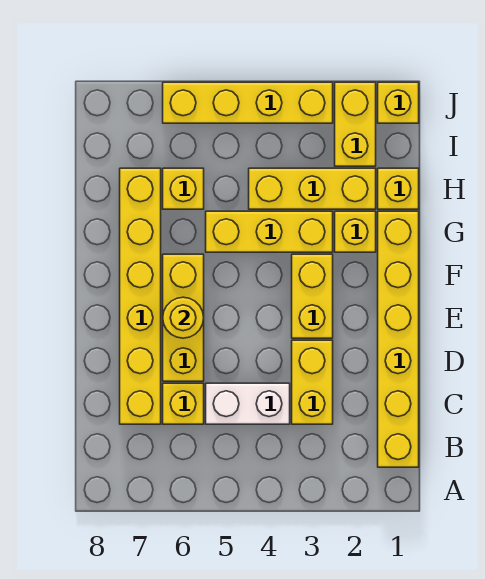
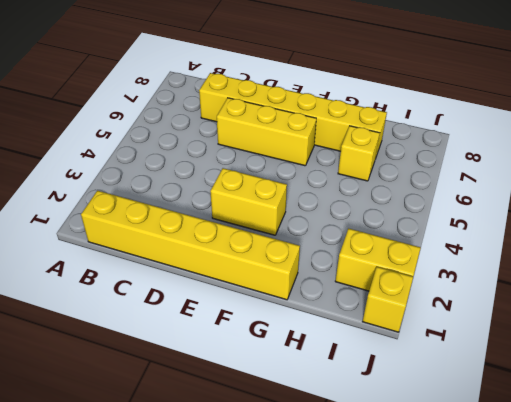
none -> yellow brick C3:D3 level 1
none -> white brick C4:C5 level 1
none -> yellow brick C6 level 1

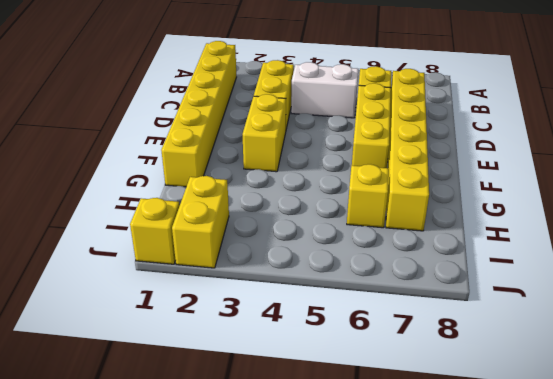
none -> yellow brick G2 level 1
none -> yellow brick G3:G5 level 1
none -> yellow brick H1 level 1

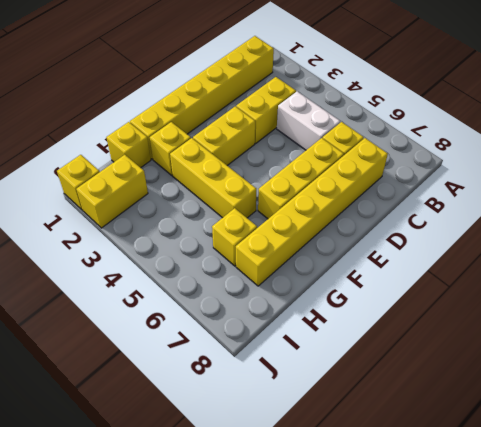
none -> yellow brick H2:H4 level 1
none -> yellow brick J3:J6 level 1
none -> yellow round brick E6 level 2

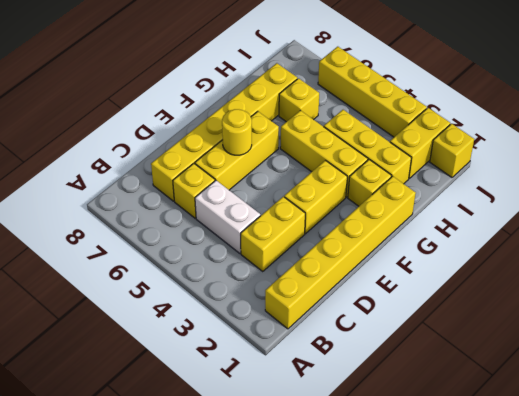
none -> yellow brick H1 level 1

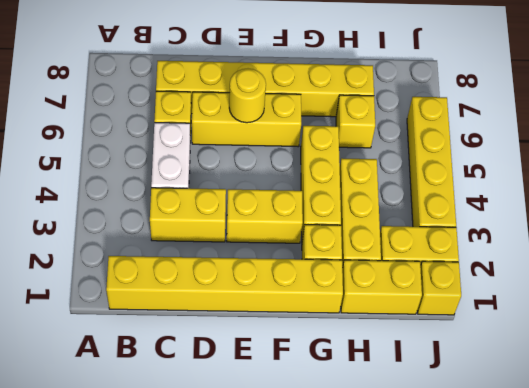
yellow brick H1:I1 level 1 -> yellow brick H1 level 1

